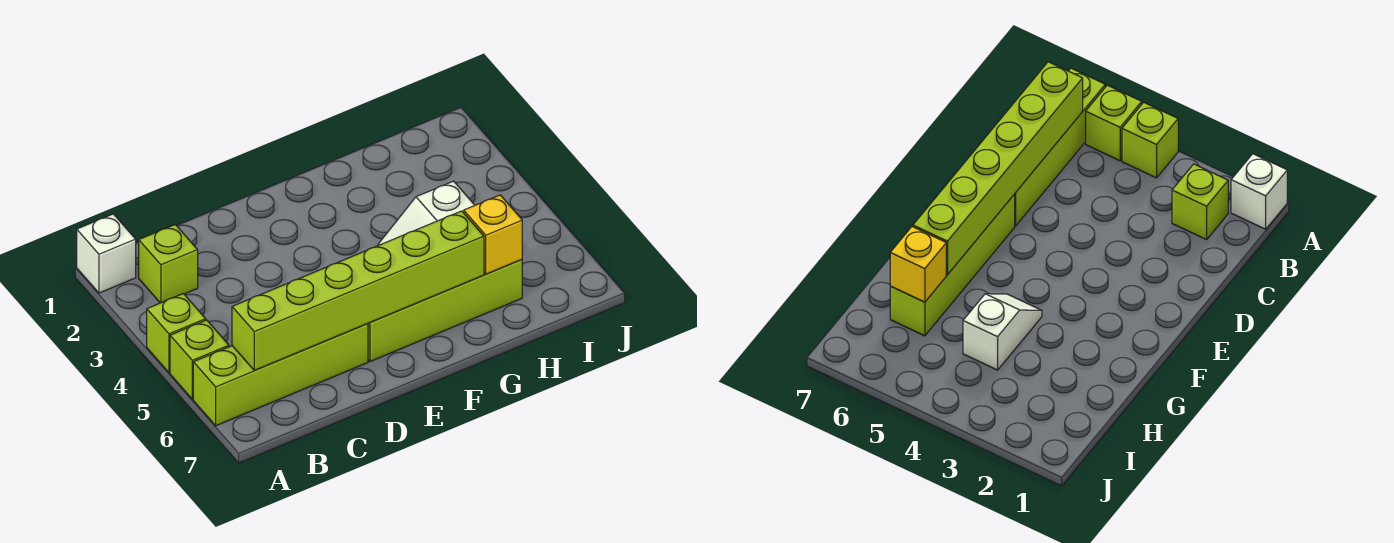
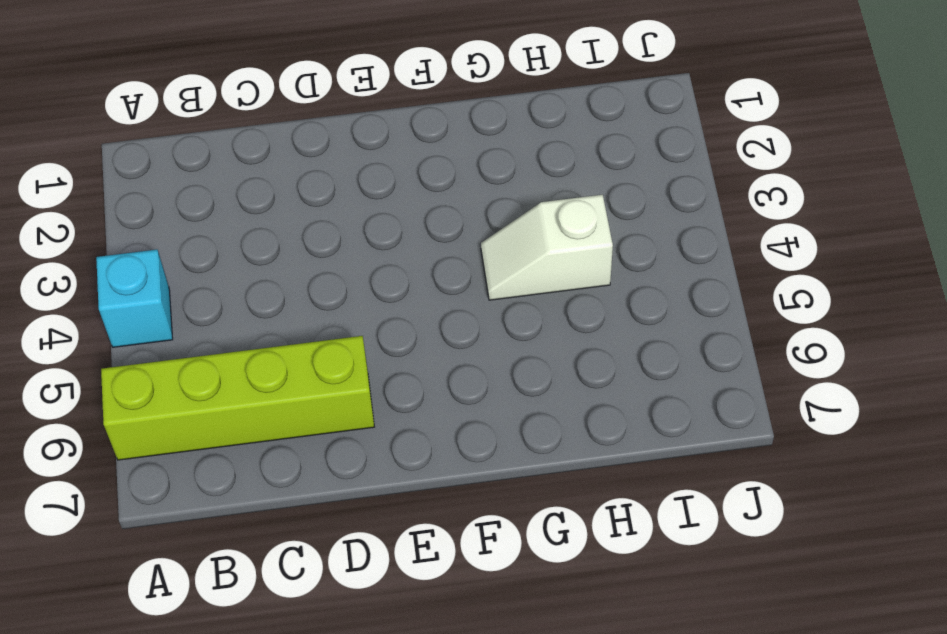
cyan brick A4 level 1 -> lime brick A4 level 1
none -> white brick A1 level 1
none -> lime brick A5 level 1

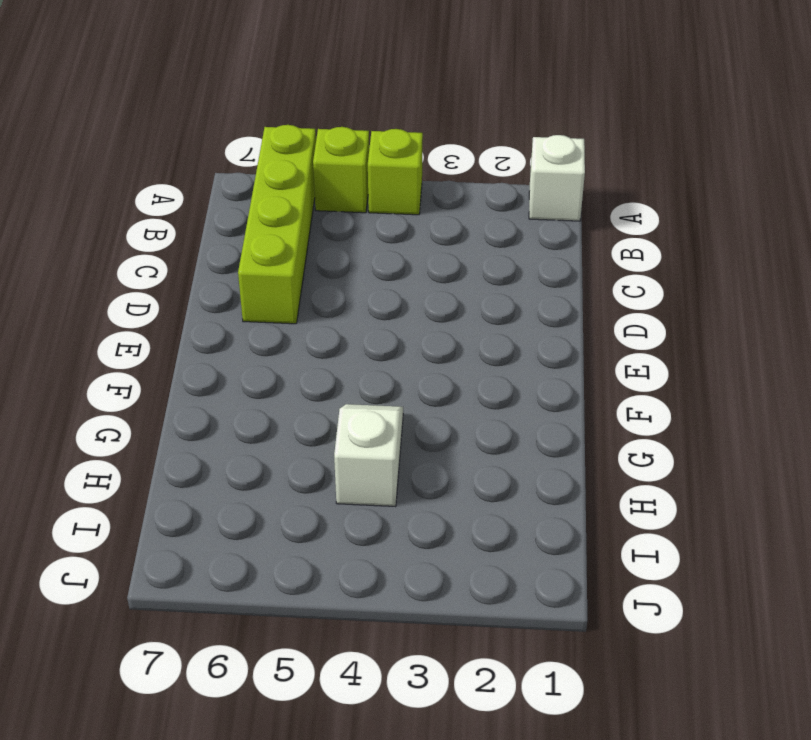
none -> lime brick B2 level 1
none -> lime brick E6:H6 level 1

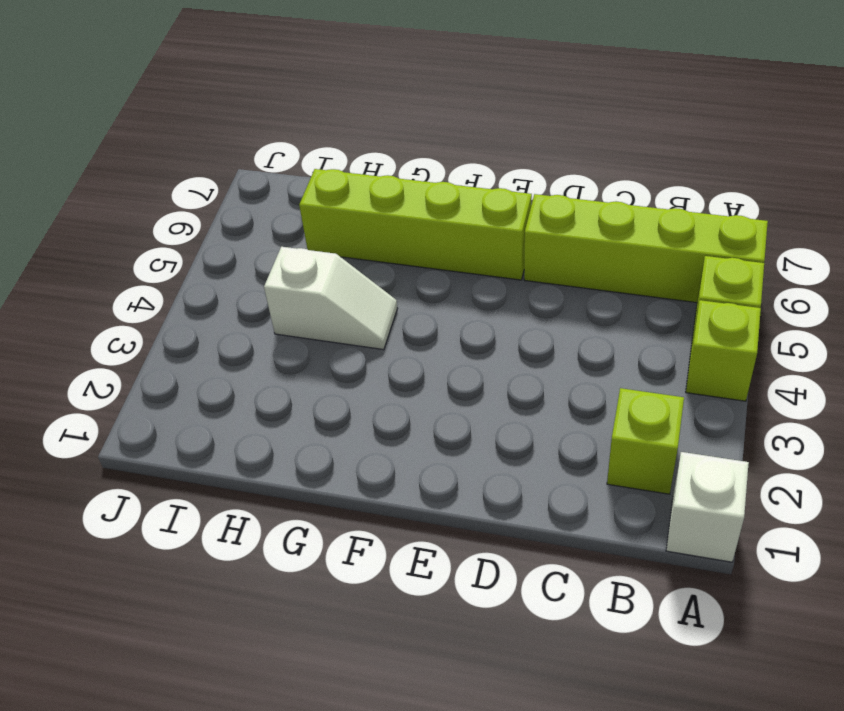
none -> lime brick B6:G6 level 2
none -> yellow brick H6 level 2

